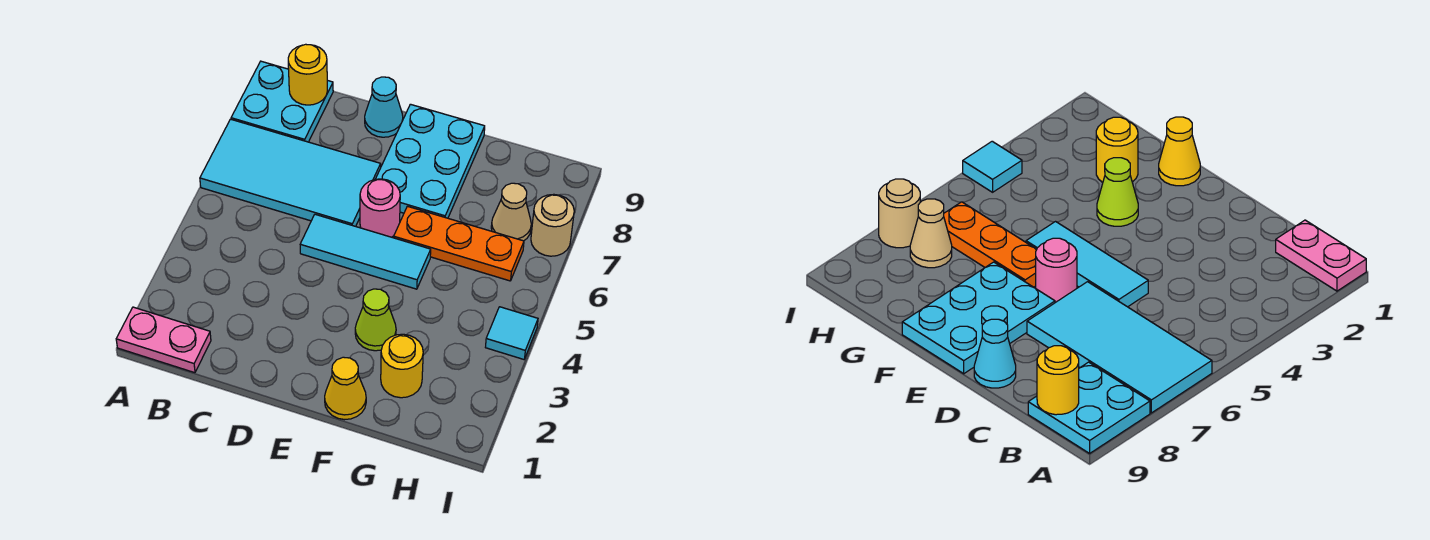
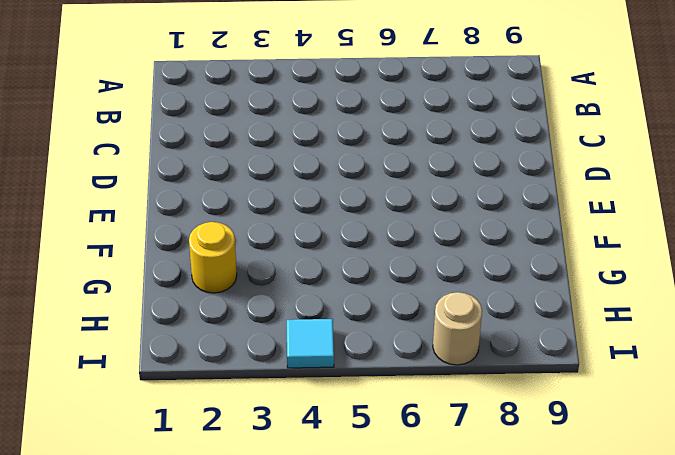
none -> pink plate A1:B1 level 1
none -> cyan tile A6:D7 level 1
none -> cyan plate A8:B9 level 1

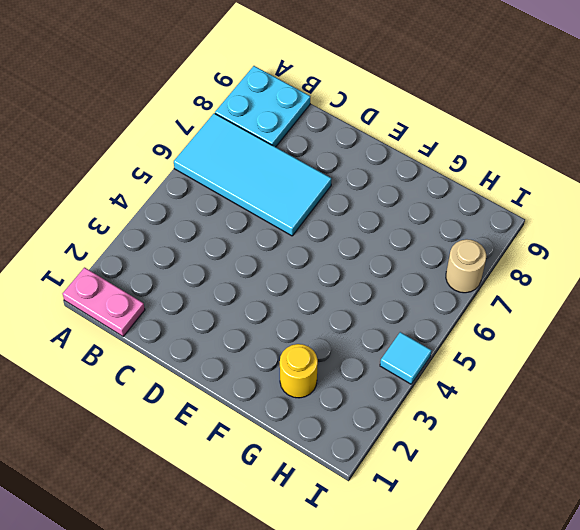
none -> cyan tile D5:F5 level 1
none -> cyan cone D9 level 1
none -> pink round brick E6 level 1

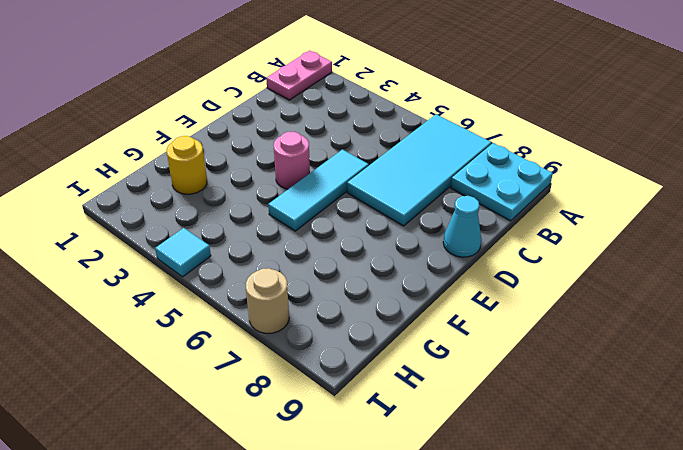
pink round brick E4 level 1 -> pink round brick E6 level 1
none -> cyan plate E7:F9 level 1
none -> yellow cone F1 level 1
none -> lime cone F3 level 1

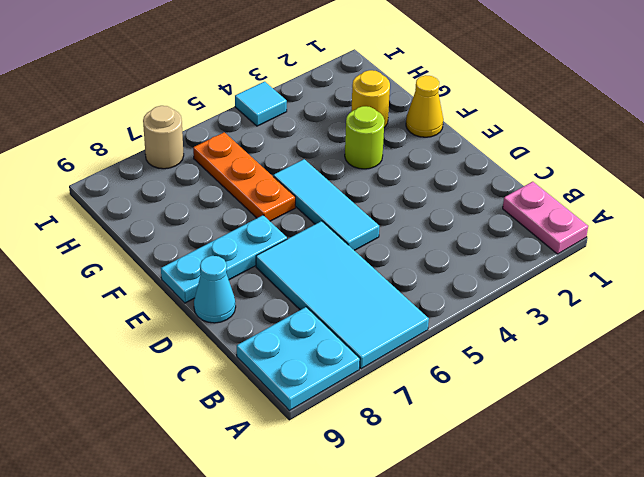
cyan plate E7:E9 level 1 -> cyan plate E7:F9 level 1
lime round brick F3 level 1 -> lime cone F3 level 1
none -> pink round brick E6 level 1
none -> tan cone H7 level 1
none -> yellow round brick B9 level 2

